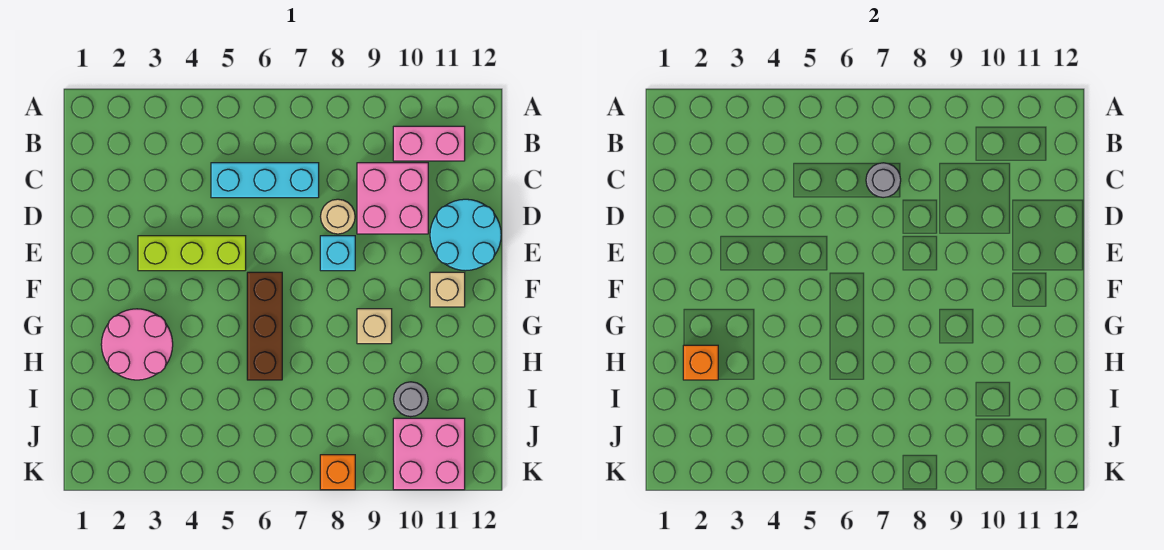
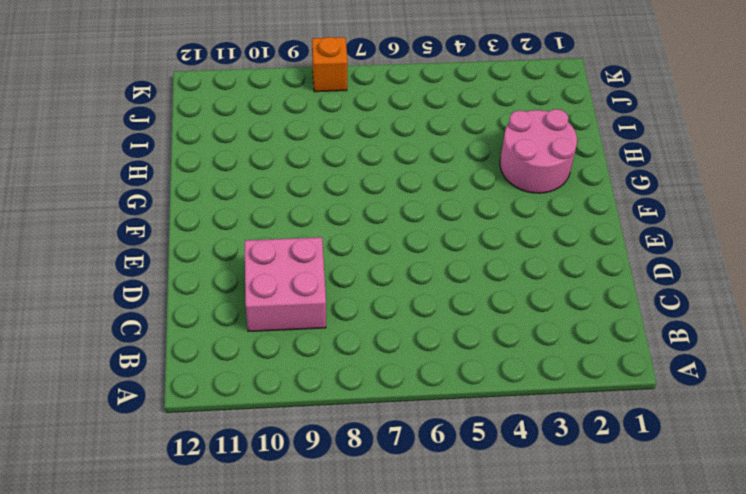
none -> pink brick B10:B11 level 1
none -> cyan brick C5:C7 level 1
none -> tan round brick D8 level 1

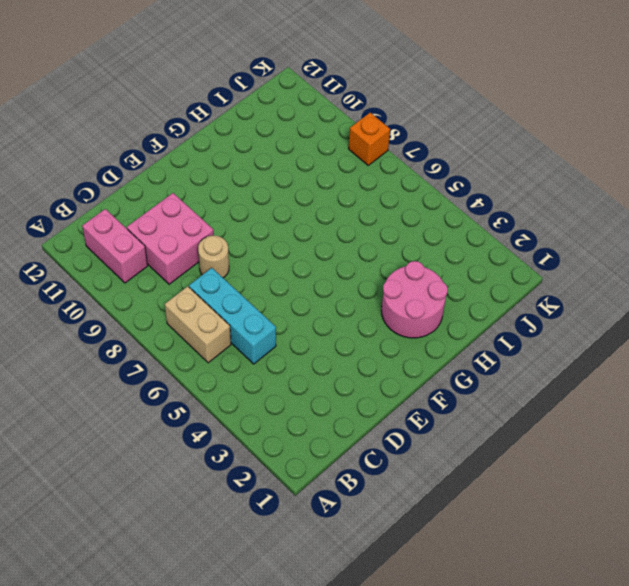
tan brick B6:B7 level 1 -> none
none -> cyan round brick D11:E12 level 1
none -> lime brick E3:E5 level 1
none -> cyan brick E8 level 1

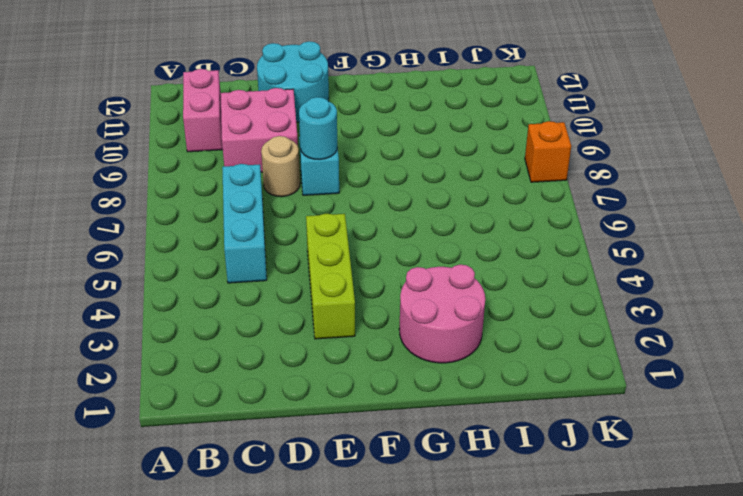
cyan round brick E8 level 2 -> none
none -> brown brick F6:H6 level 1
none -> tan brick F11 level 1
none -> tan brick G9 level 1

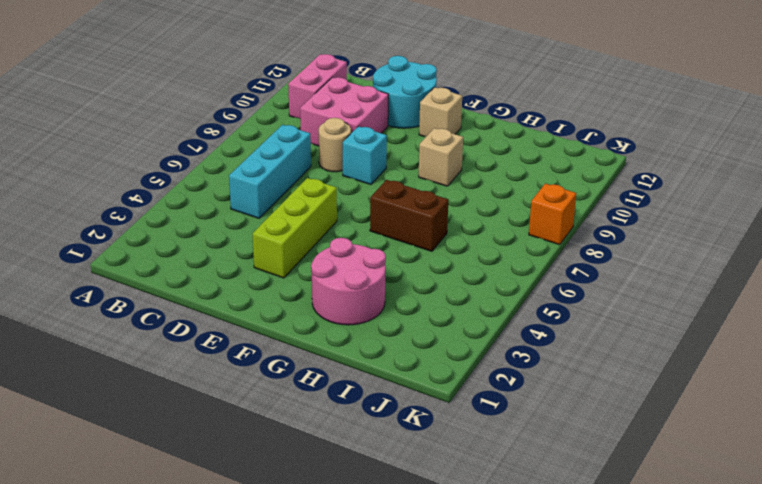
brown brick G6:H6 level 1 -> brown brick F6:H6 level 1
none -> grey round brick I10 level 1
none -> pink brick J10:K11 level 1
none -> grey round brick C7 level 2

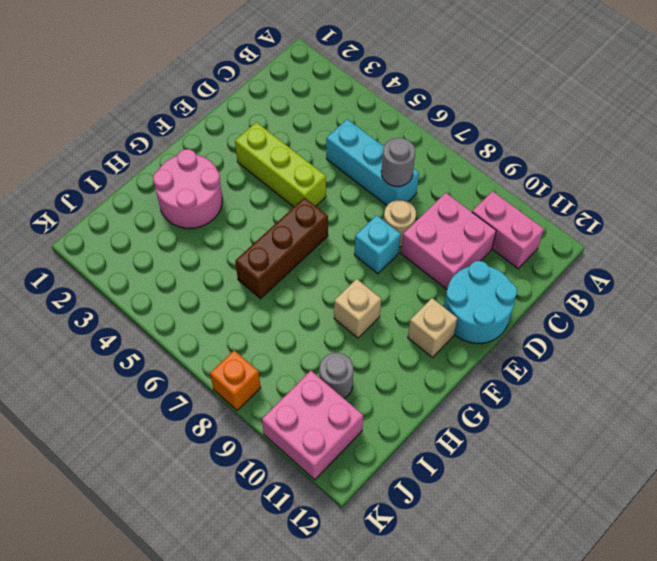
none -> orange brick H2 level 2

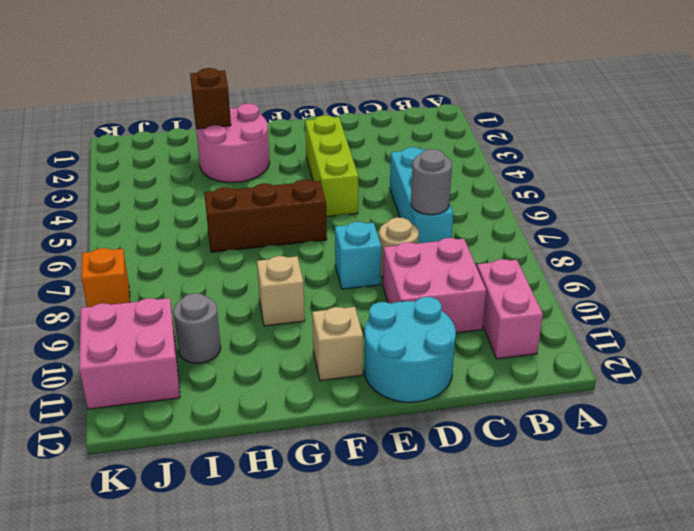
brown brick H2 level 2 -> orange brick H2 level 2

